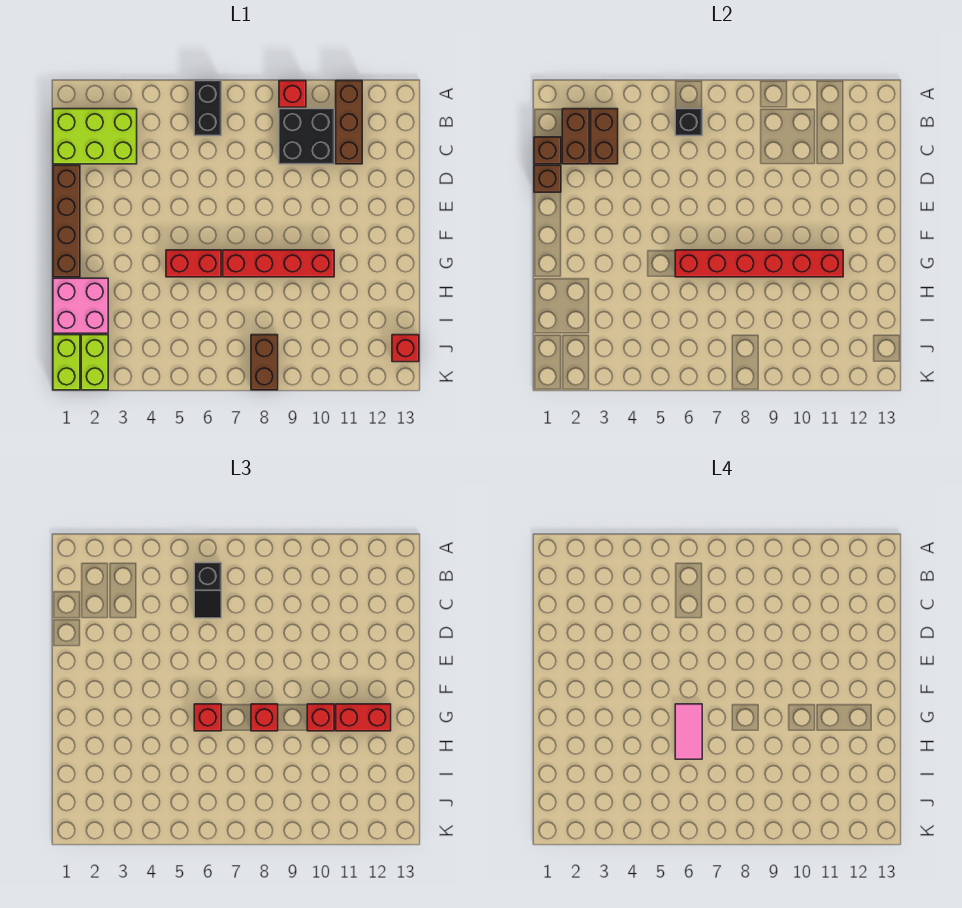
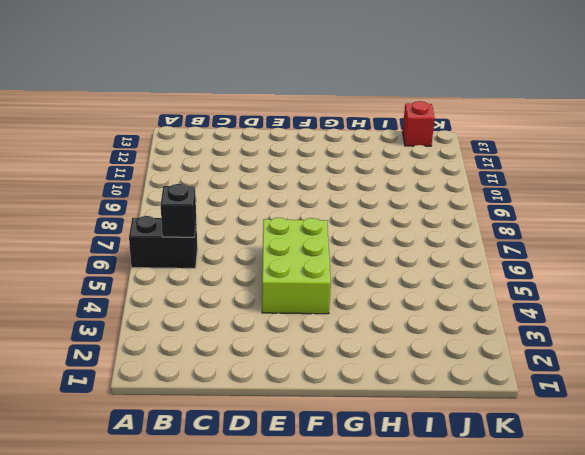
lime brick E4:F6 level 1 -> lime brick B1:C3 level 1
none -> red brick A9 level 1
none -> brown brick A11:C11 level 1
none -> black brick B9:C10 level 1

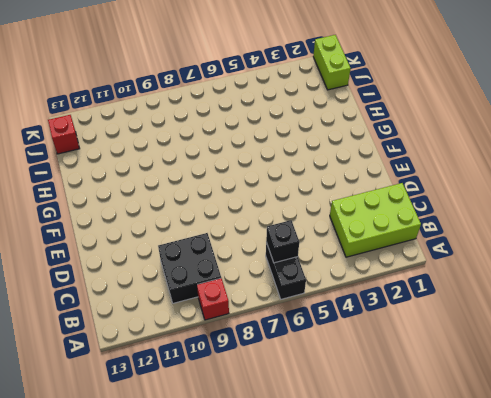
none -> brown brick A11:C11 level 1
none -> brown brick D1:G1 level 1
none -> red brick G5:G6 level 1

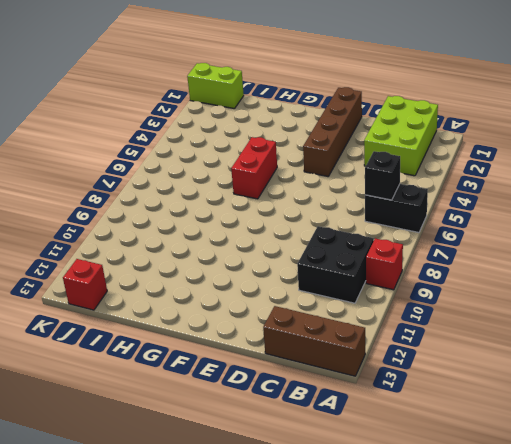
brown brick A13:C13 level 1 -> brown brick A11:C11 level 1
brown brick E1:E4 level 1 -> brown brick D1:G1 level 1
none -> red brick G7:G10 level 1
none -> pink brick H1:I2 level 1
none -> lime brick J2:K2 level 1

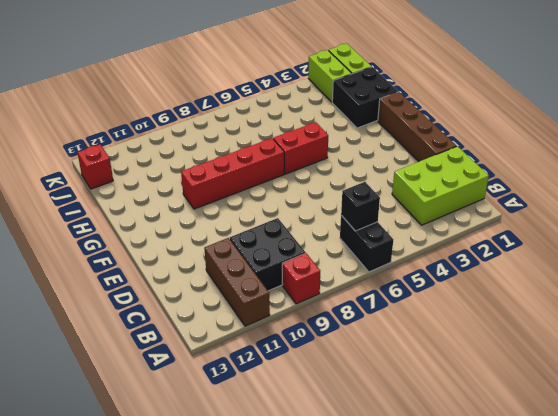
black brick H1:I2 level 1 -> pink brick H1:I2 level 1
none -> brown brick J8:K8 level 1
none -> brown brick B2:C2 level 2
none -> brown brick B3:C3 level 2

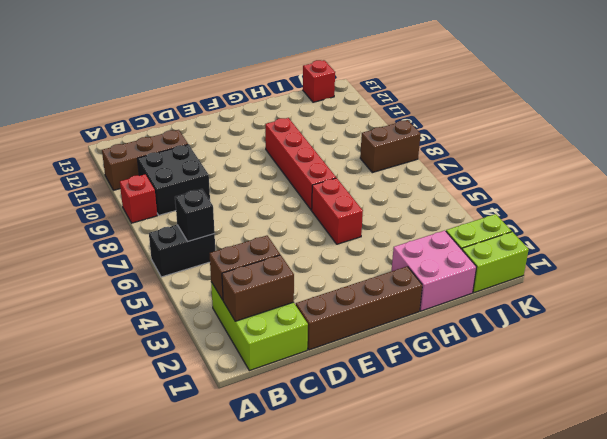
none -> brown brick C1 level 2
none -> brown brick D1 level 2
none -> red brick G6:G11 level 2

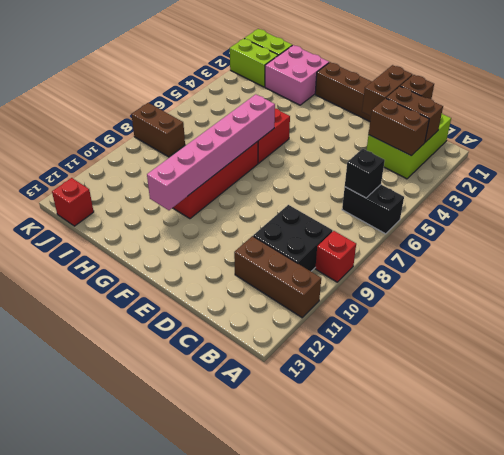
brown brick D1:D2 level 2 -> brown brick D1 level 2
pink brick G6:G11 level 2 -> red brick G6:G11 level 2
none -> black slope B6:C6 level 3 top B
none -> red brick G6 level 3
none -> red brick G8 level 3

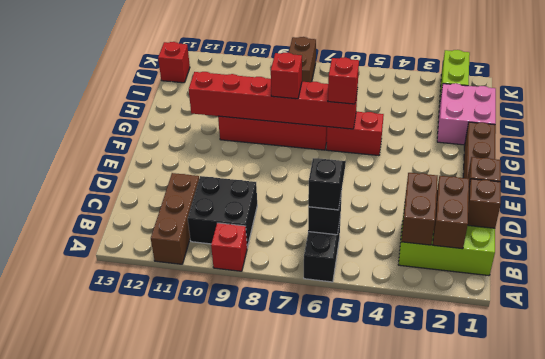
none -> lime brick J1:K1 level 1
none -> red brick G10 level 3
none -> red brick G11:G12 level 3

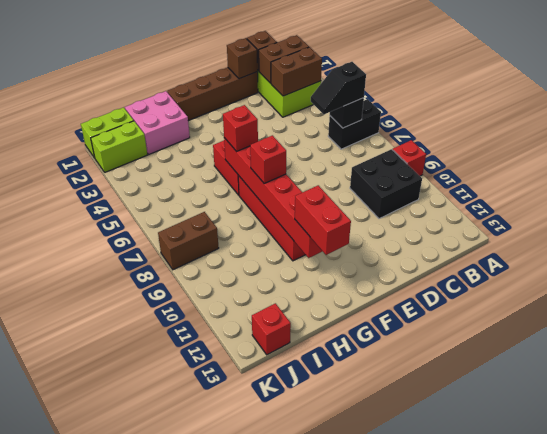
none -> brown brick A11:C11 level 1
none -> red brick G10 level 3
none -> pink tile G6:H6 level 4

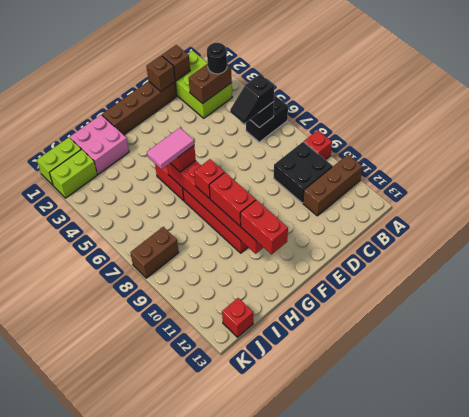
black round brick B3 level 3 -> none
red brick G9:G10 level 3 -> red brick G10 level 3
none -> brown brick B2:C2 level 2

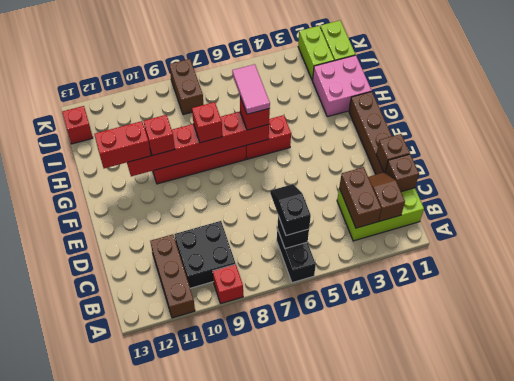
brown slope B2:C2 level 2 top B -> brown brick B2:C2 level 2

